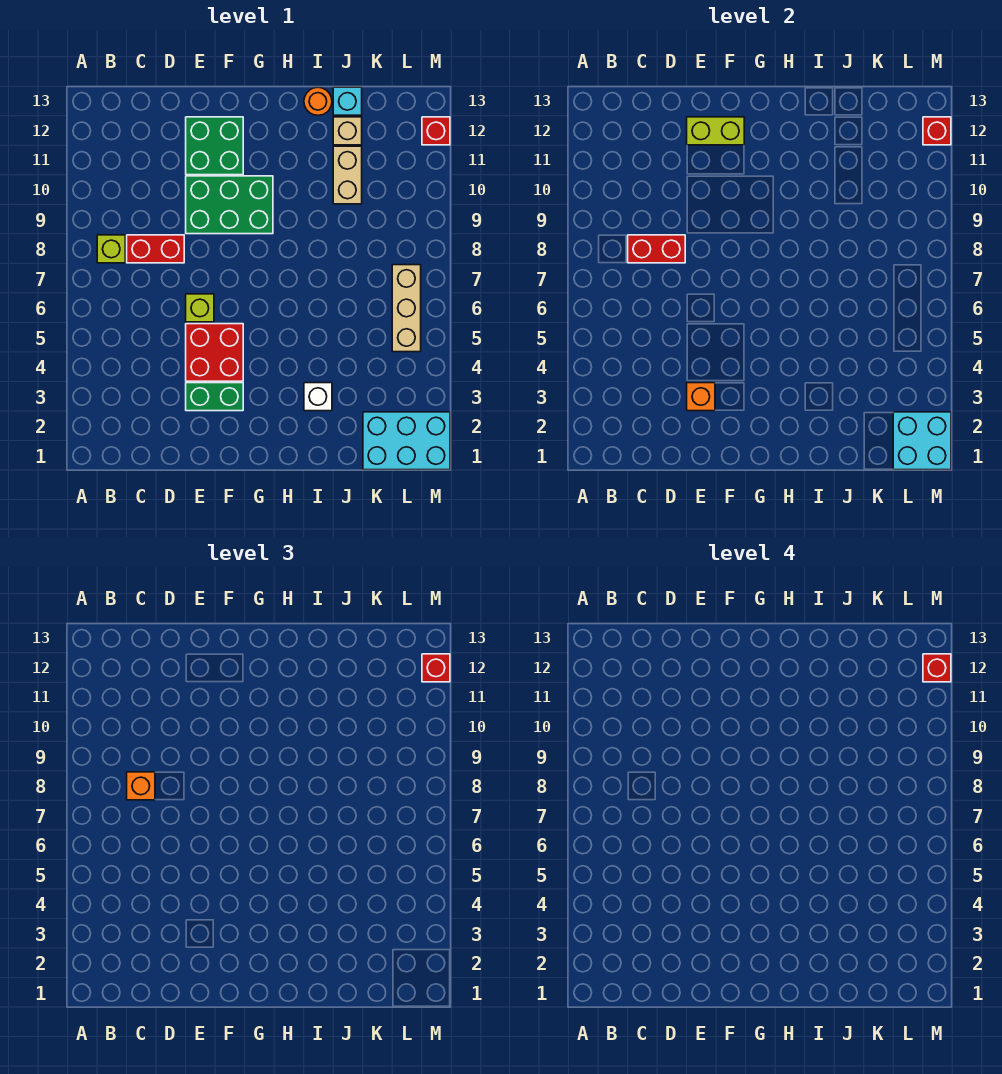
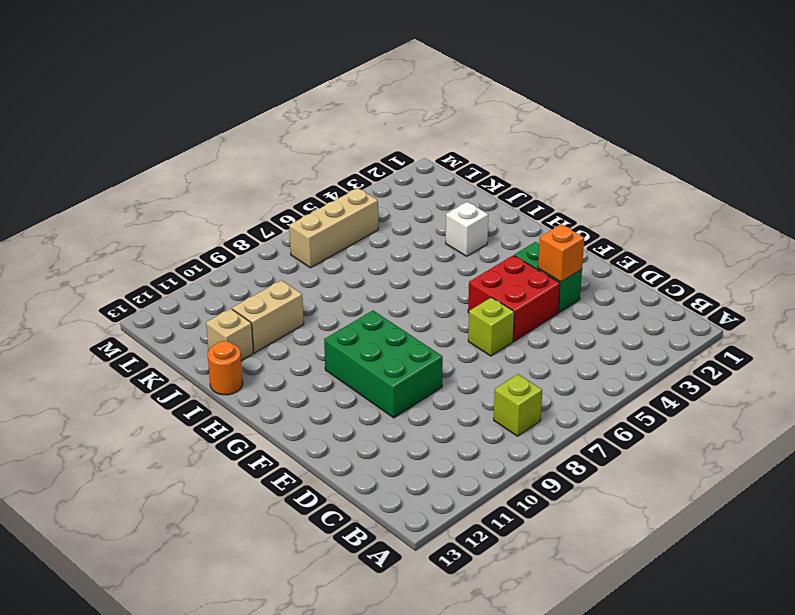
none -> red brick C8:D8 level 1
none -> green brick E11:F12 level 1
none -> cyan brick J13 level 1

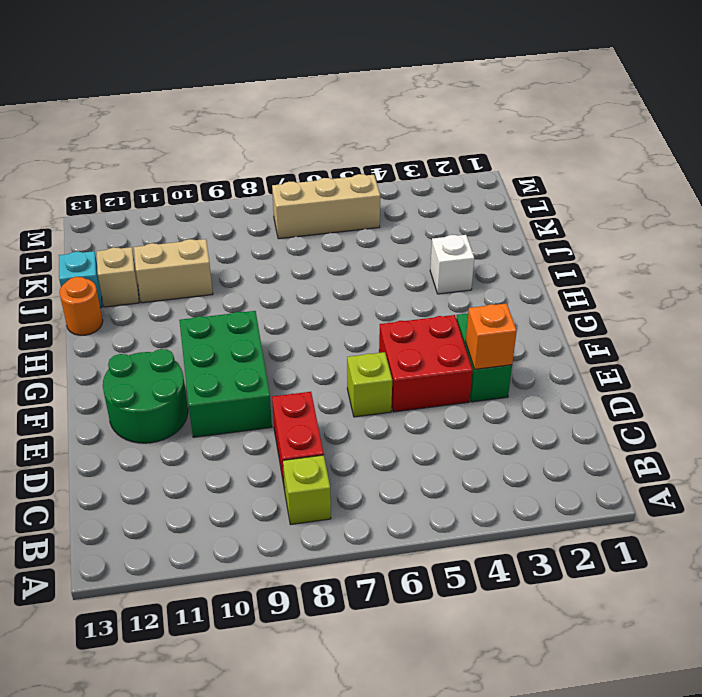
green round brick E11:F12 level 1 -> green brick E11:F12 level 1
none -> cyan brick K1:M2 level 1
none -> red brick M12 level 1
none -> red brick C8:D8 level 2

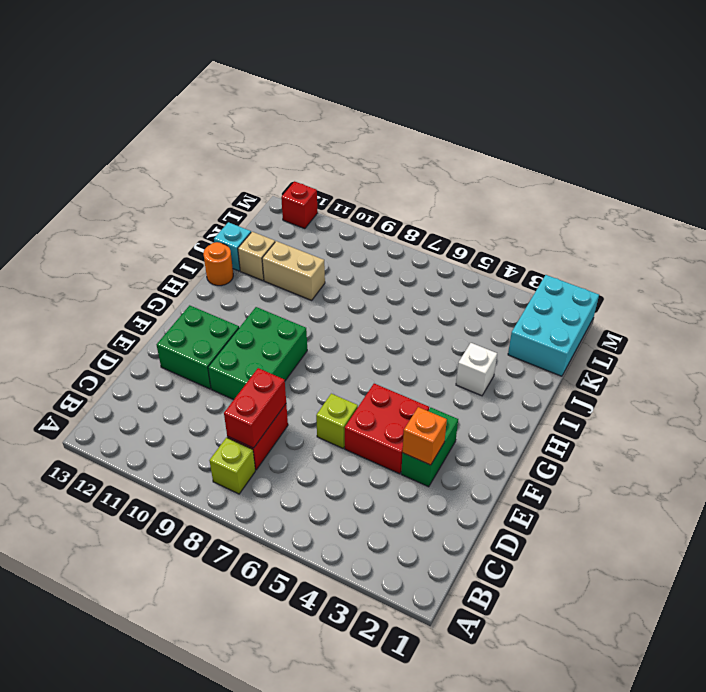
none -> tan brick L5:L7 level 1
none -> lime brick E12:F12 level 2
none -> cyan brick L1:M2 level 2

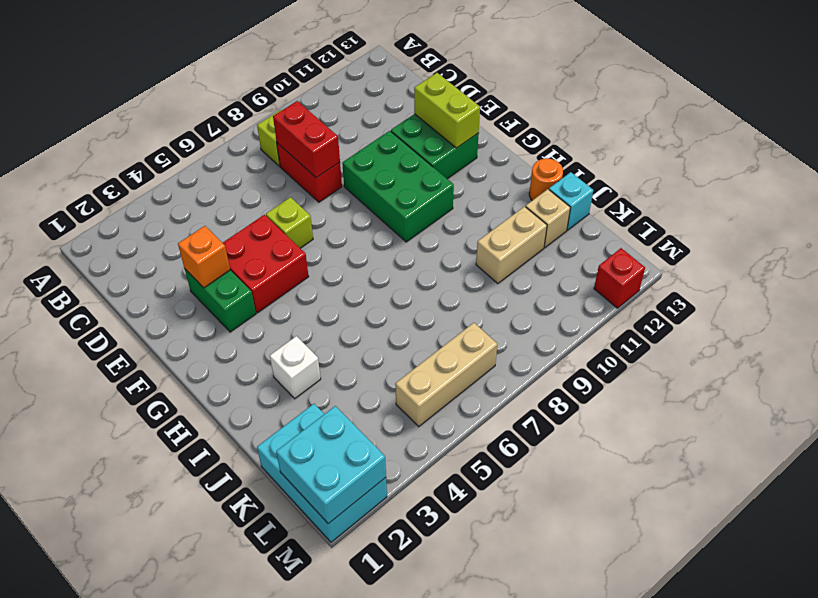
none -> red brick M12 level 2
none -> orange brick C8 level 3
none -> red brick M12 level 3

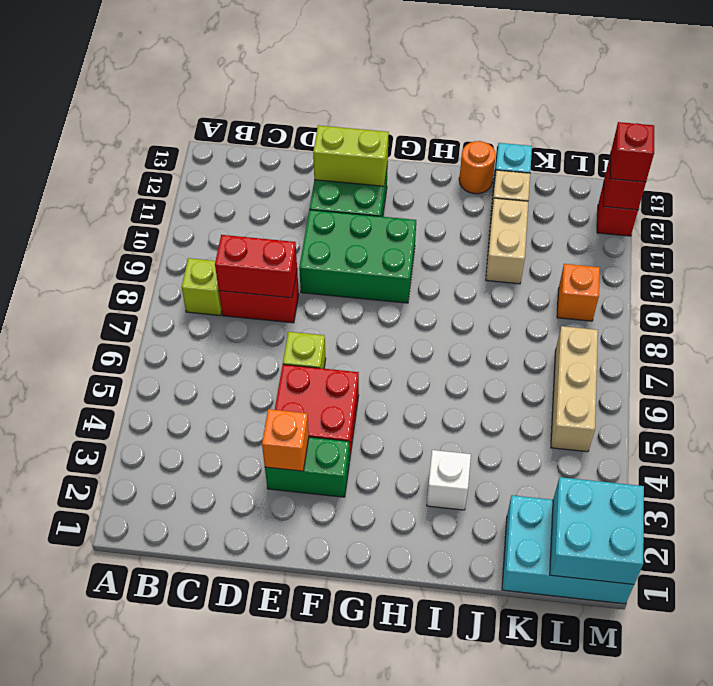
orange brick L9 level 1 -> orange brick C8 level 3
none -> red brick M12 level 4

